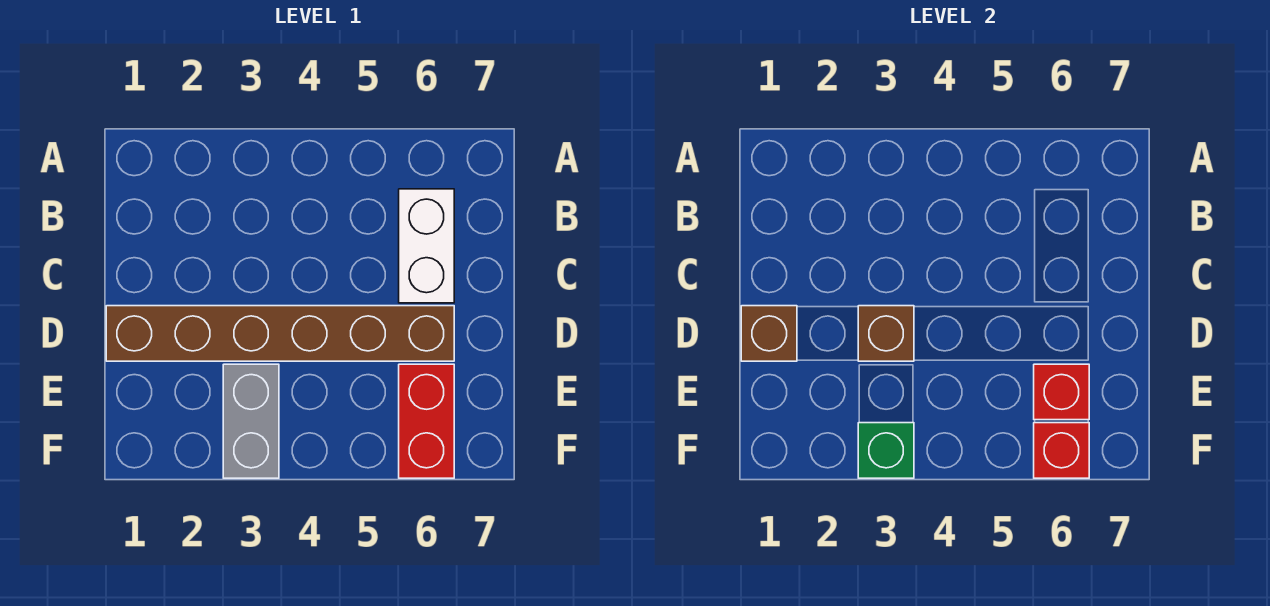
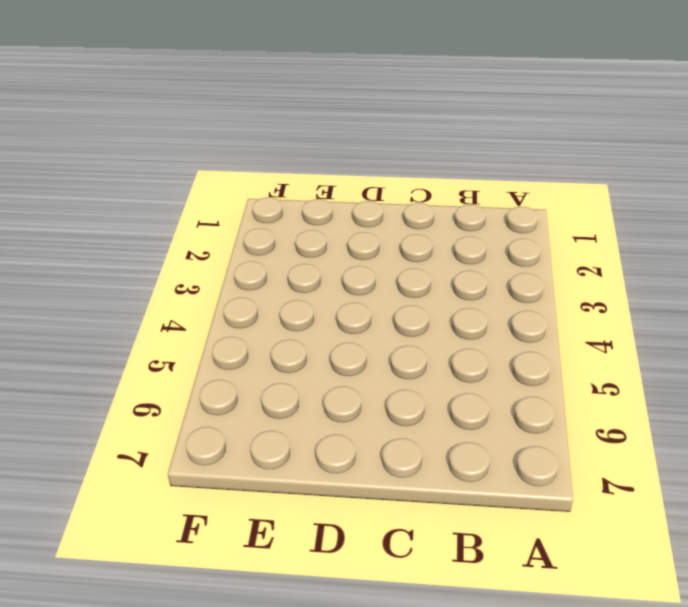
none -> white brick B6:C6 level 1
none -> brown brick D1:D6 level 1

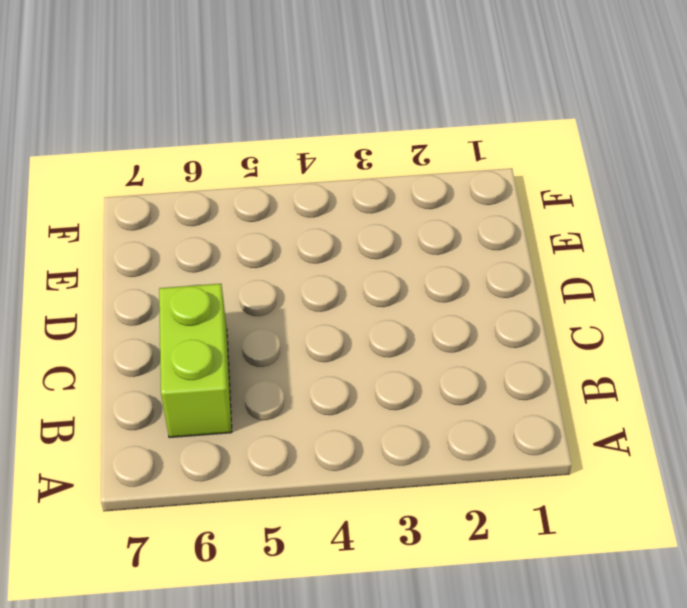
lime brick B6:C6 level 1 -> white brick B6:C6 level 1
none -> brown brick D1:D6 level 1
none -> grey brick E3:F3 level 1

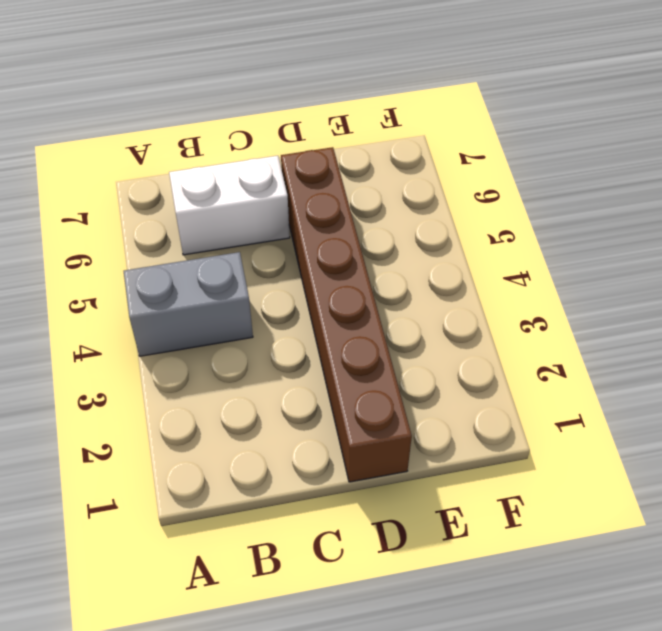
grey brick A4:B4 level 1 -> grey brick E3:F3 level 1
none -> red brick E6:F6 level 1
none -> brown brick D1 level 2

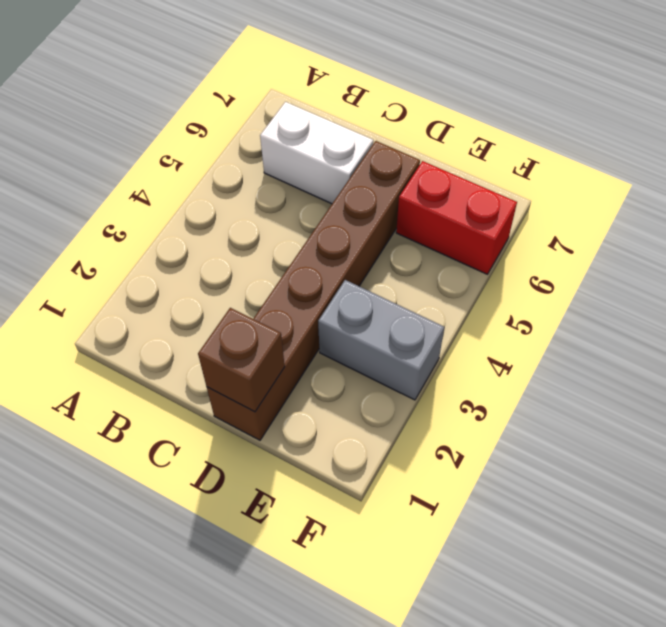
none -> brown brick D3 level 2
none -> red brick E6 level 2

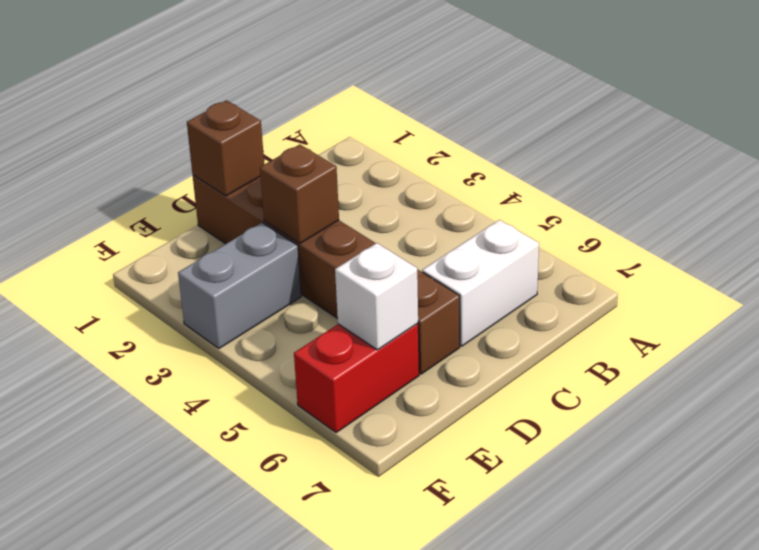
white brick E6 level 2 -> red brick E6 level 2
none -> green brick F3 level 2
none -> red brick F6 level 2

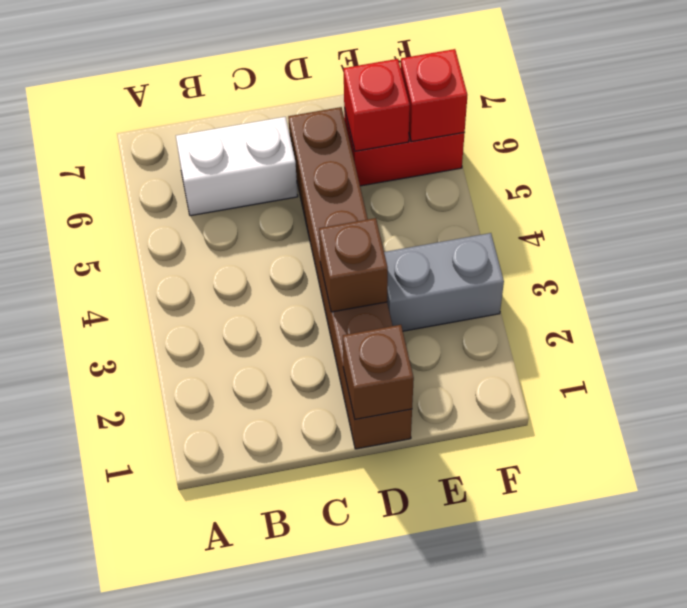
none -> green brick F3 level 2

